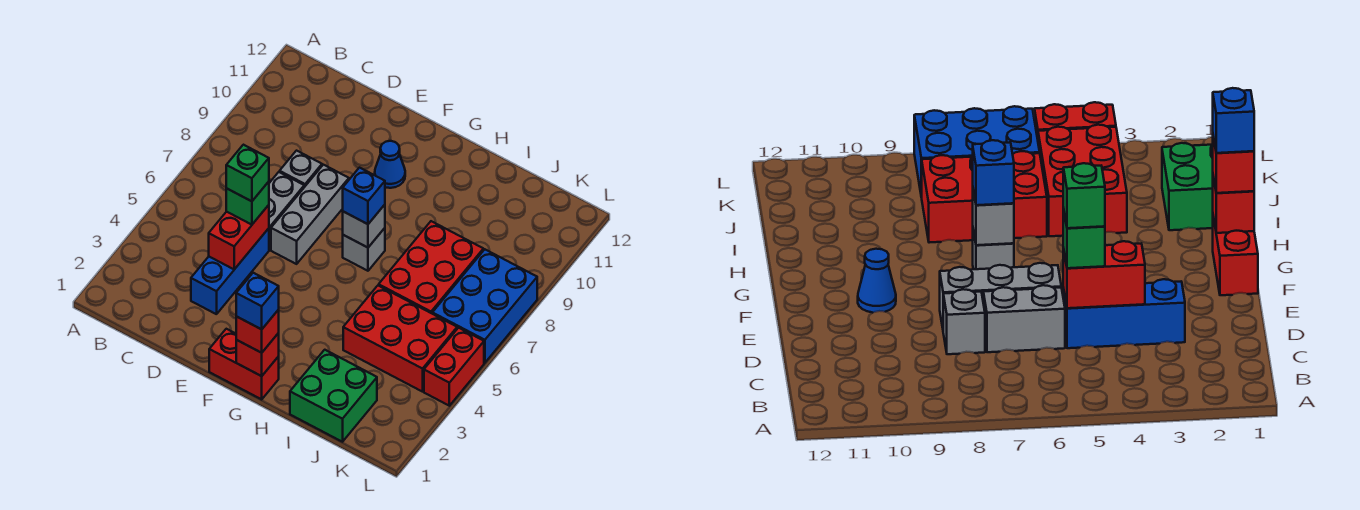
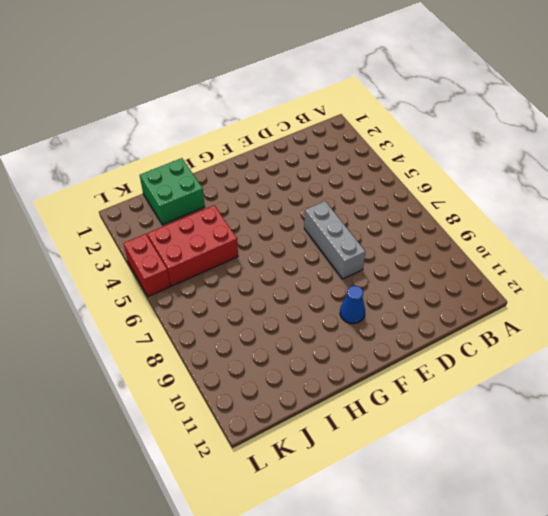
none -> blue brick D3:D5 level 1
none -> grey brick D6:D7 level 1
none -> grey brick D8 level 1

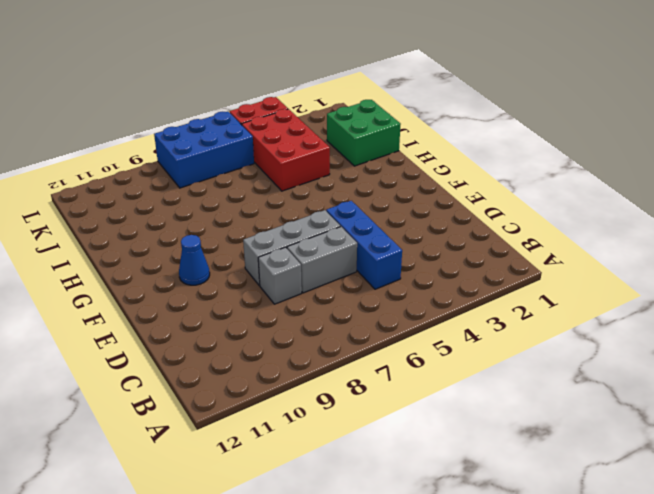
blue brick C5:E5 level 1 -> blue brick D3:D5 level 1
none -> red brick F1:G1 level 1
none -> grey brick G7 level 1
none -> red brick I6:J8 level 1

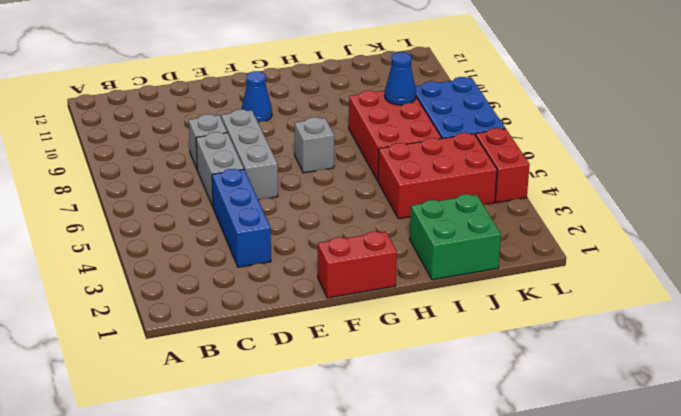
blue cone J8 level 2 -> none
none -> red brick D4:D5 level 2
none -> red brick G1 level 2
none -> grey brick G7 level 2

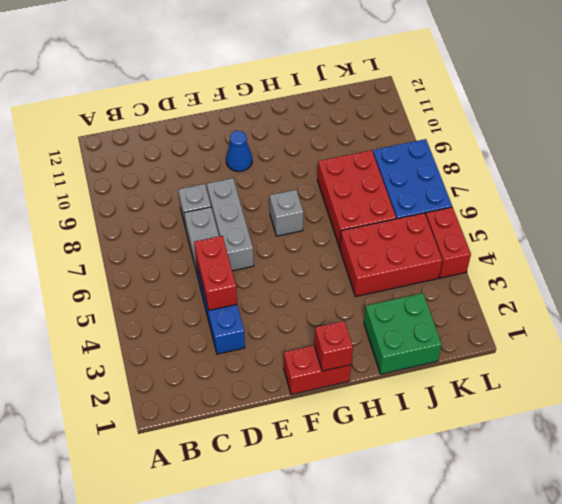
none -> grey brick G7 level 2
none -> green brick D5 level 3
none -> red brick G1 level 3

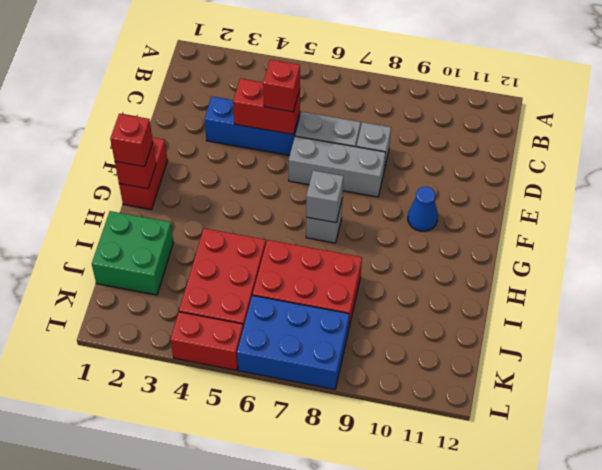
red brick D5 level 3 -> green brick D5 level 3
none -> blue brick G7 level 3
none -> green brick D5 level 4
none -> blue brick G1 level 4

